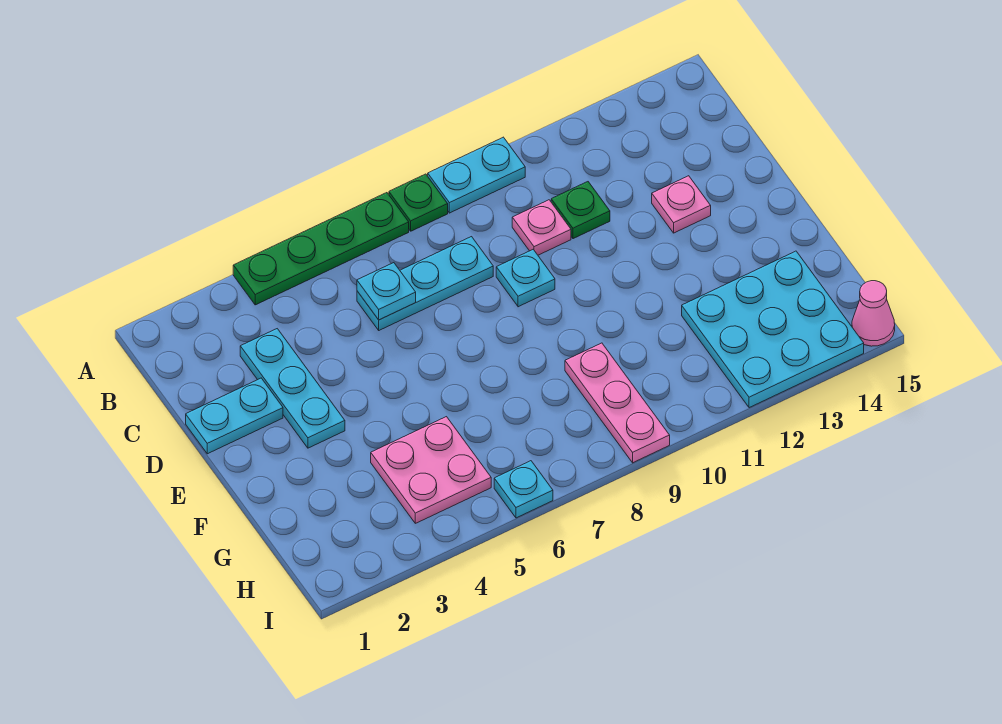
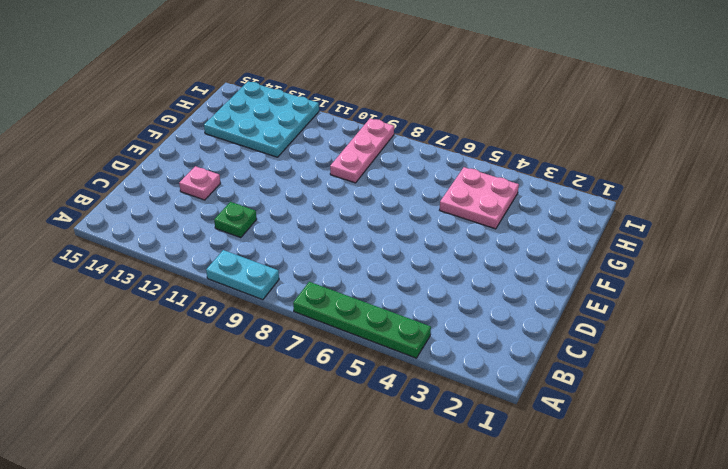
none -> green plate A8 level 1
none -> cyan plate C3:E3 level 1
none -> cyan plate C6:C8 level 1

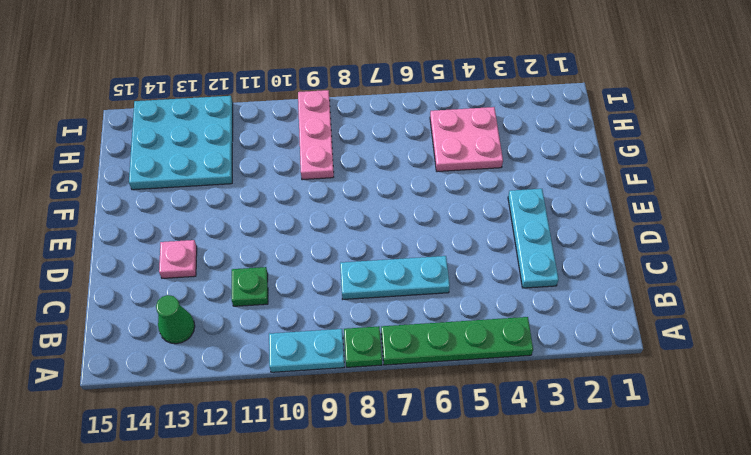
green cone B13 level 1 -> none
none -> pink plate C10 level 1
none -> cyan plate D1:D2 level 1
none -> cyan plate D9 level 1

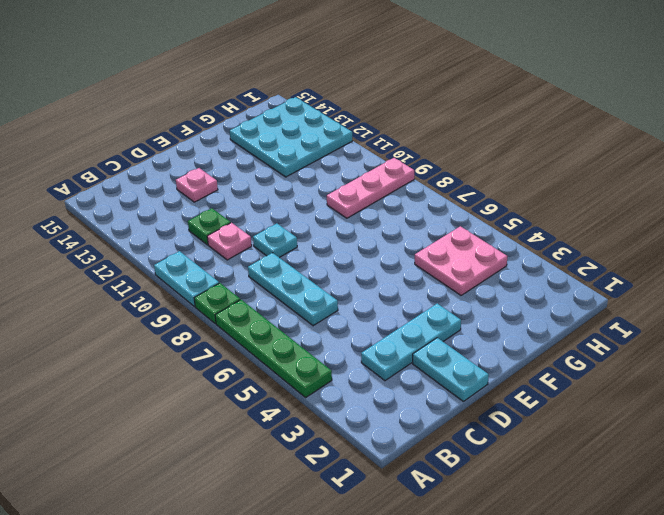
none -> cyan plate I6 level 1
none -> pink cone I15 level 1
none -> cyan plate C6 level 2

